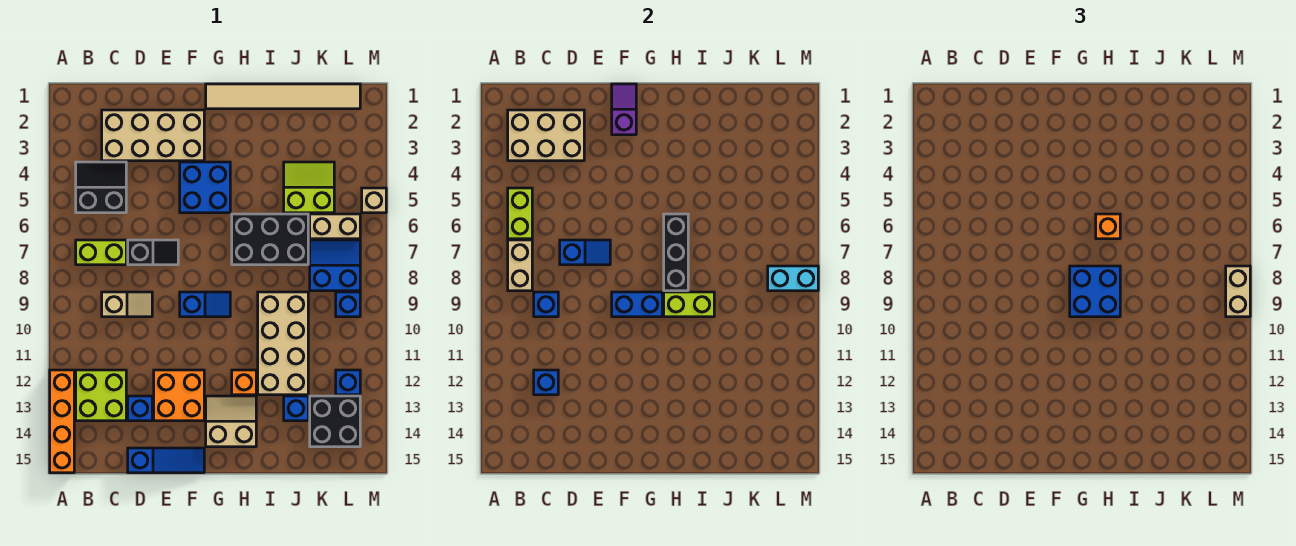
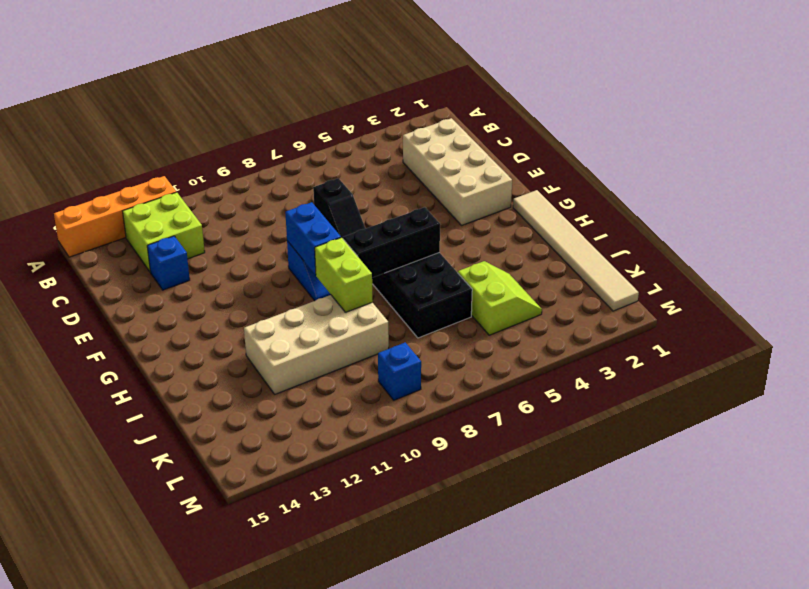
none -> black slope B4:C5 level 1 top 5
none -> lime brick B7:C7 level 1
none -> tan slope C9:D9 level 1 top C
none -> blue slope D15:F15 level 1 top D

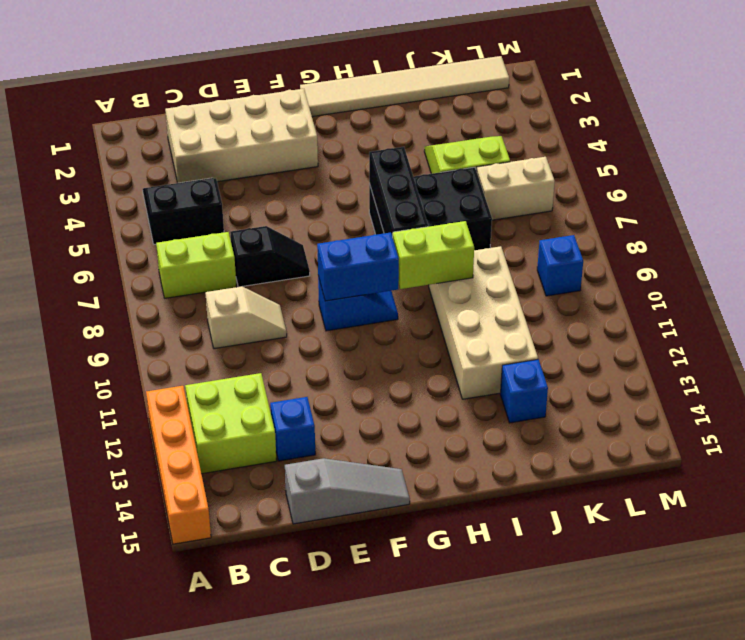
grey slope D15:F15 level 1 top D -> blue slope D15:F15 level 1 top D
none -> orange brick E12:F13 level 1
none -> blue brick F4:G5 level 1
none -> tan slope G13:H14 level 1 top 14
none -> orange brick H12 level 1

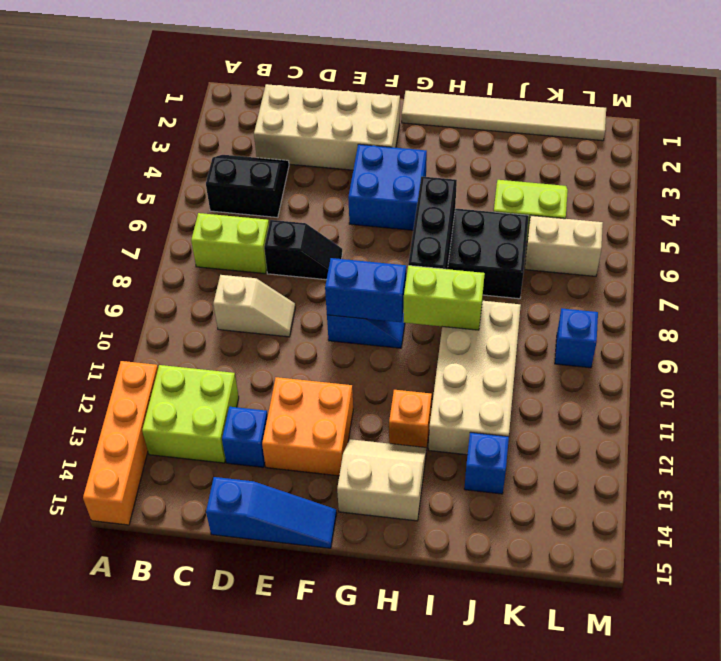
none -> blue slope K7:L8 level 1 top 8
none -> black brick K13:L14 level 1
none -> blue brick L12 level 1
none -> tan brick M5 level 1

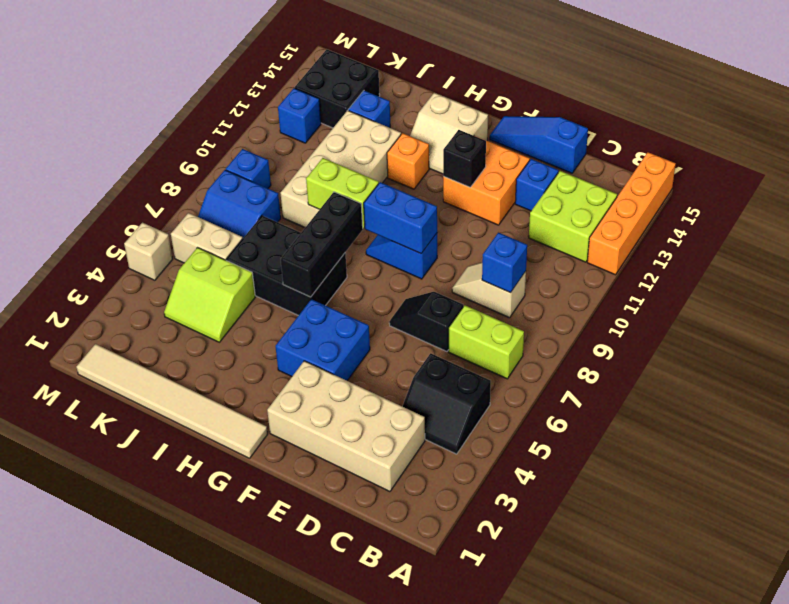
black brick F12 level 2 -> none
none -> tan brick B2:D3 level 2
none -> lime brick B5:B6 level 2
none -> tan brick B7:B8 level 2
none -> blue brick C12 level 2

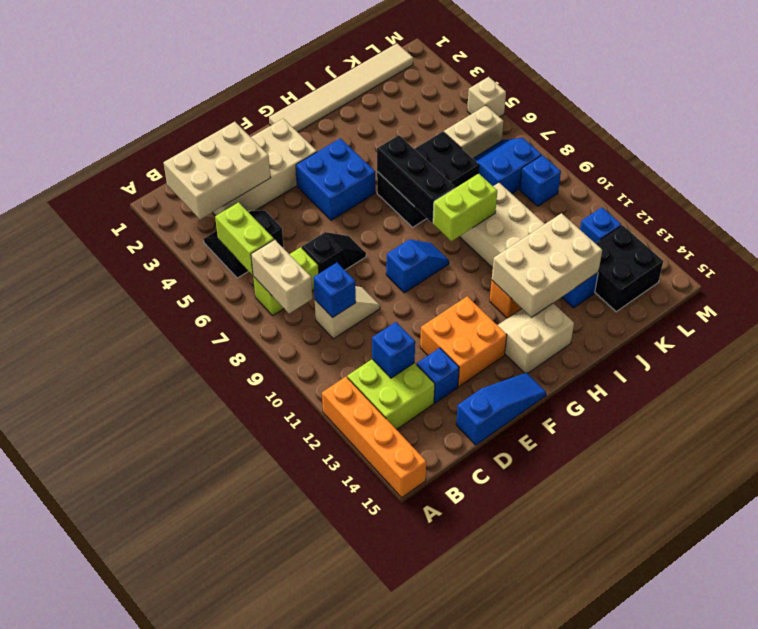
tan brick H12:J13 level 2 -> none
none -> lime slope J4:K5 level 1 top 5
none -> blue slope D7:E7 level 2 top D
none -> purple slope F1:F2 level 2 top 2
none -> blue brick F9:G9 level 2

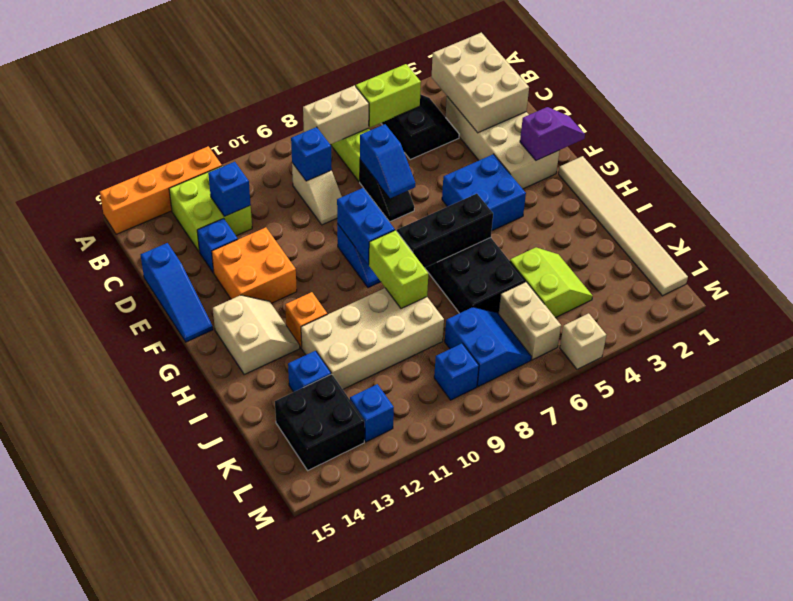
none -> cyan brick L8:M8 level 2
none -> blue brick G8:H9 level 3
none -> orange brick H6 level 3
none -> tan brick M8:M9 level 3

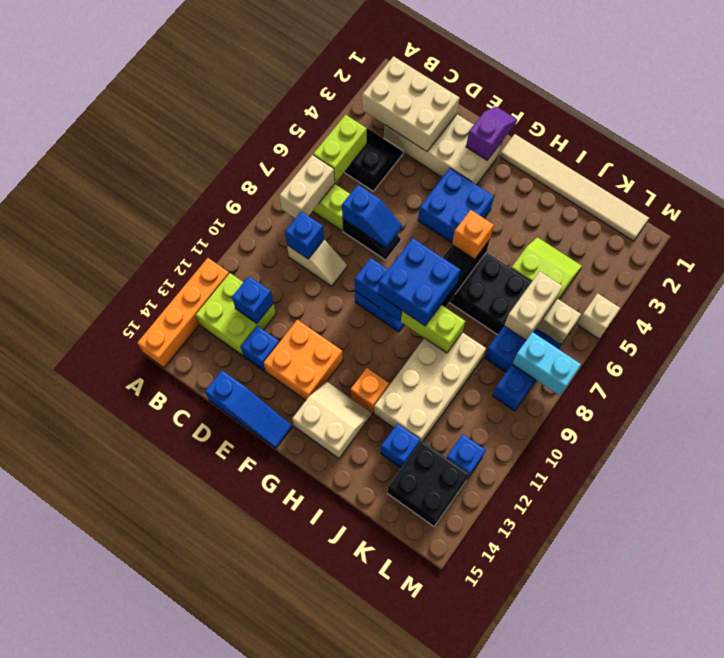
tan brick K6:K7 level 2 -> tan brick M8:M9 level 3

